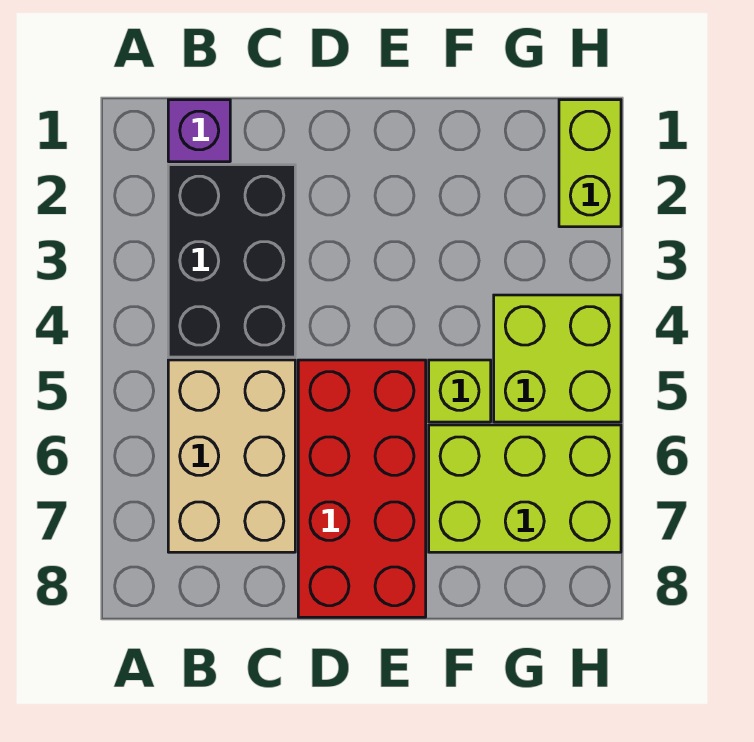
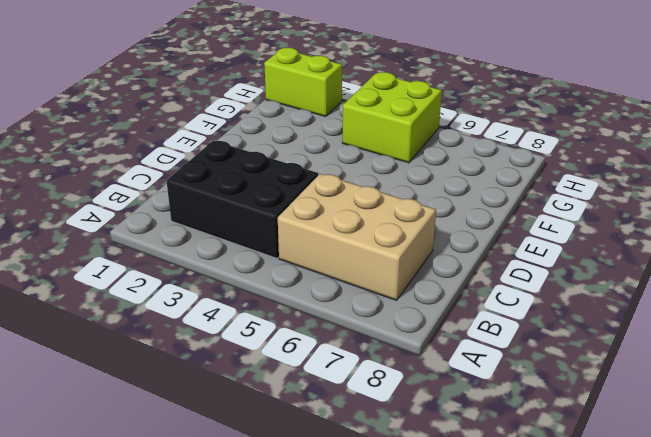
none -> purple brick B1 level 1
none -> red brick D5:E8 level 1

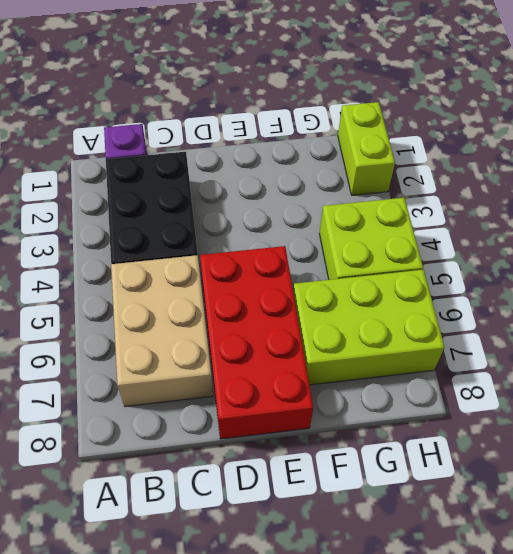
none -> lime brick F5 level 1

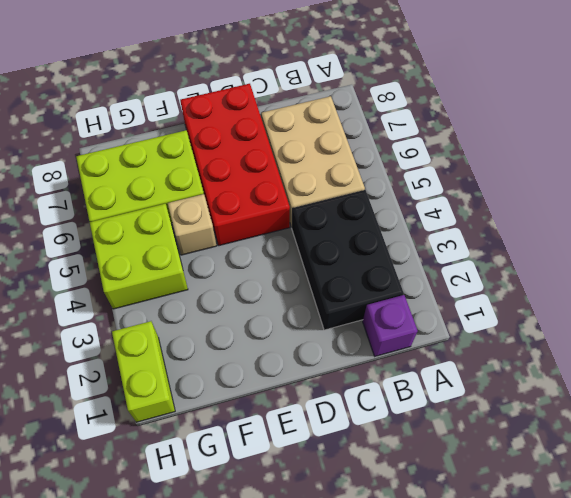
tan brick F5 level 1 -> lime brick F5 level 1

